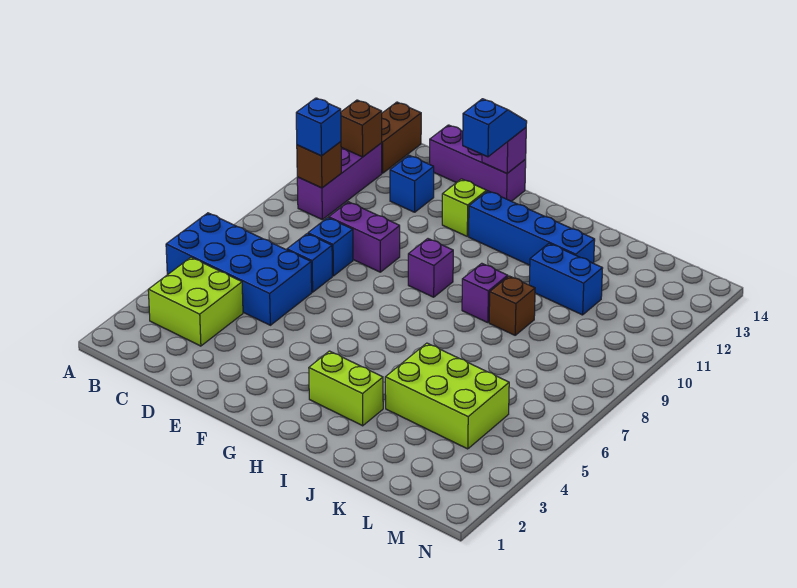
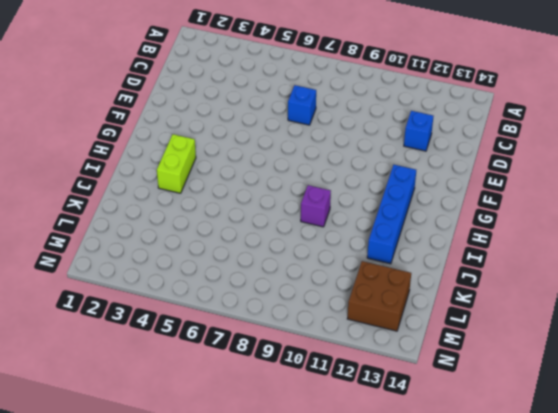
brown brick L12:M13 level 1 -> none
none -> blue brick A5:D6 level 1
none -> lime brick B3:C4 level 1
none -> purple brick B10:B12 level 1

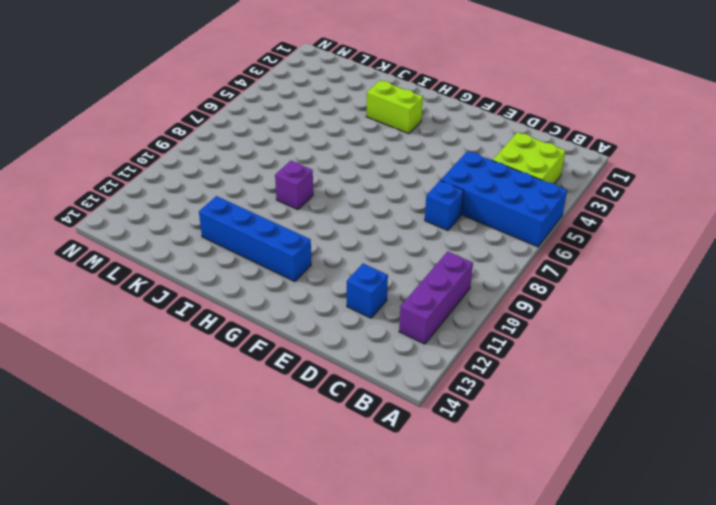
none -> brown brick B13:B14 level 1
none -> blue brick D8 level 1
none -> purple brick D9:E9 level 1

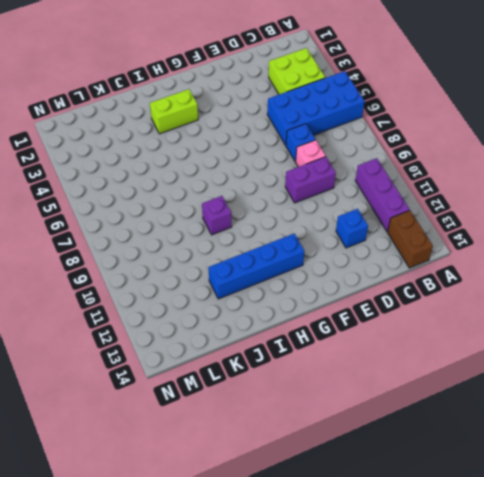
pink brick D8 level 1 -> blue brick D8 level 1
none -> purple brick D14:F14 level 1
none -> lime brick F12 level 1
none -> purple brick G9 level 1

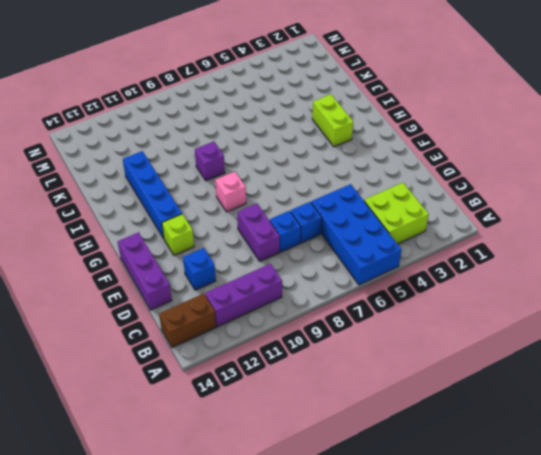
pink brick G9 level 1 -> purple brick G9 level 1
none -> lime brick J4:L5 level 1
none -> brown brick J9 level 1
none -> blue brick J11:K11 level 1

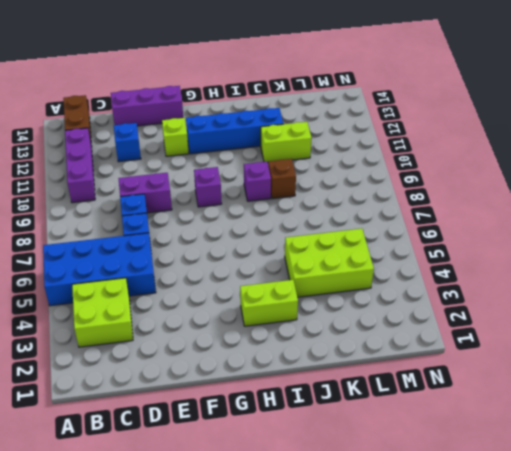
lime brick J11:K11 level 1 -> blue brick J11:K11 level 1
none -> brown brick B10 level 2
none -> brown brick B12 level 2
none -> purple brick F14 level 2

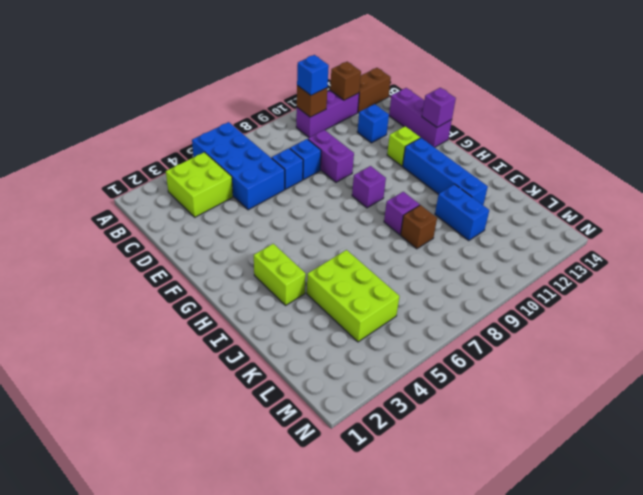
none -> blue slope F13:F14 level 3 top 13

